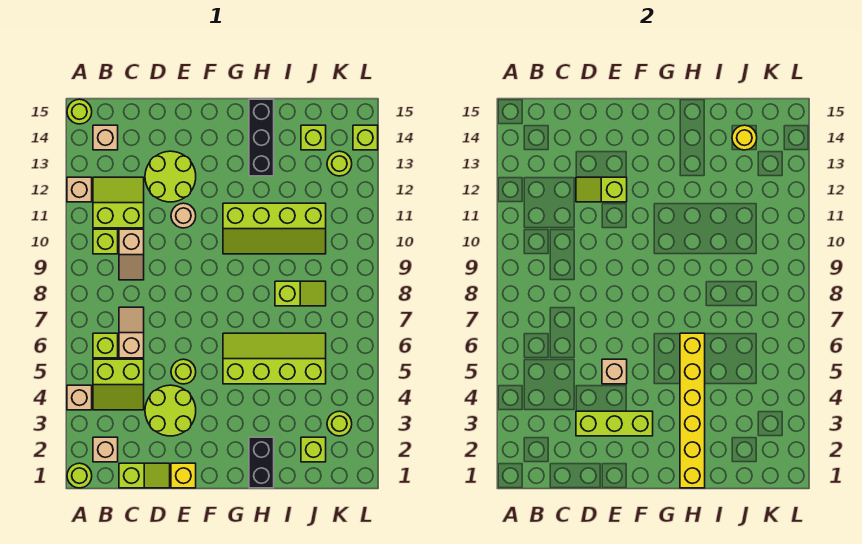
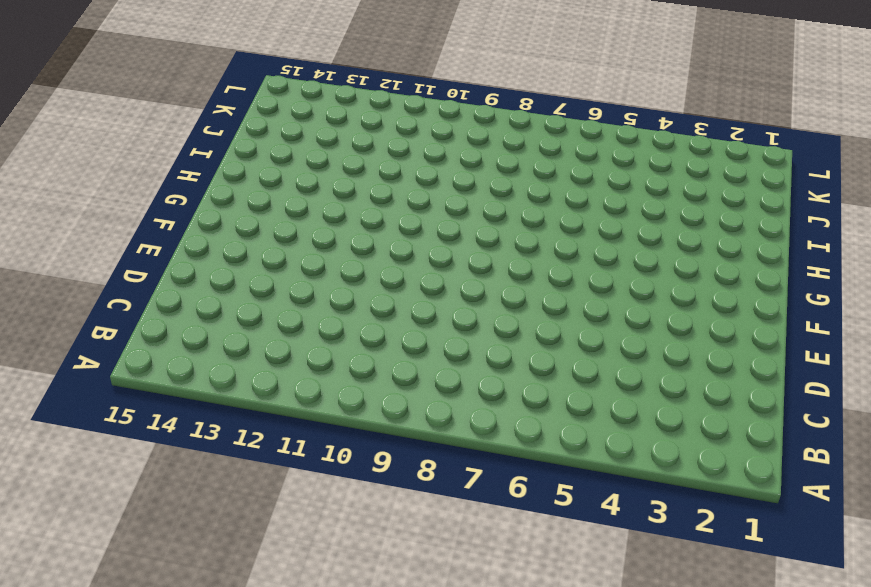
none -> lime round brick A1 level 1
none -> tan brick A4 level 1
none -> tan brick A12 level 1
none -> lime round brick A15 level 1

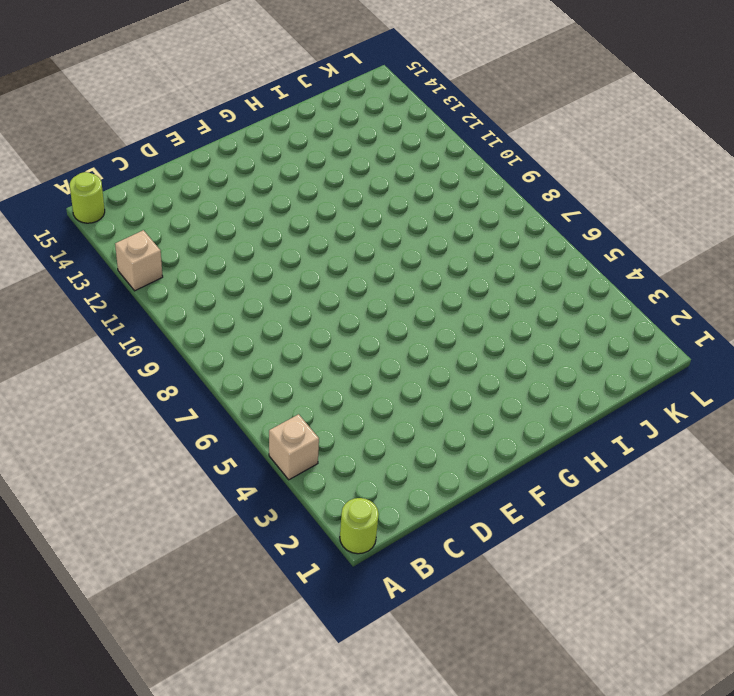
none -> tan brick B2 level 1
none -> lime slope B4:C5 level 1 top 5
none -> lime brick B6 level 1
none -> lime brick B10 level 1

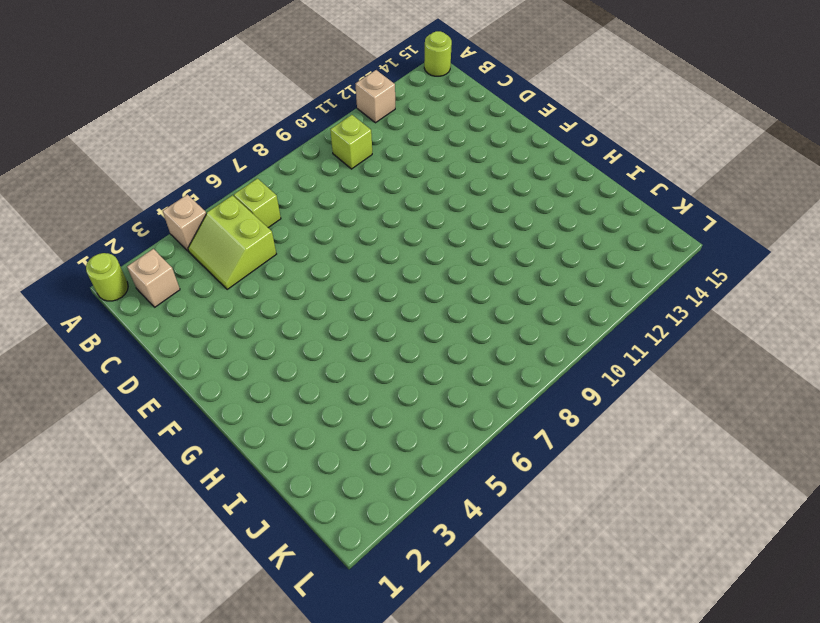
none -> lime slope B11:C12 level 1 top 11
none -> tan brick B14 level 1
none -> lime slope C1:D1 level 1 top C
none -> tan slope C6:C7 level 1 top 6

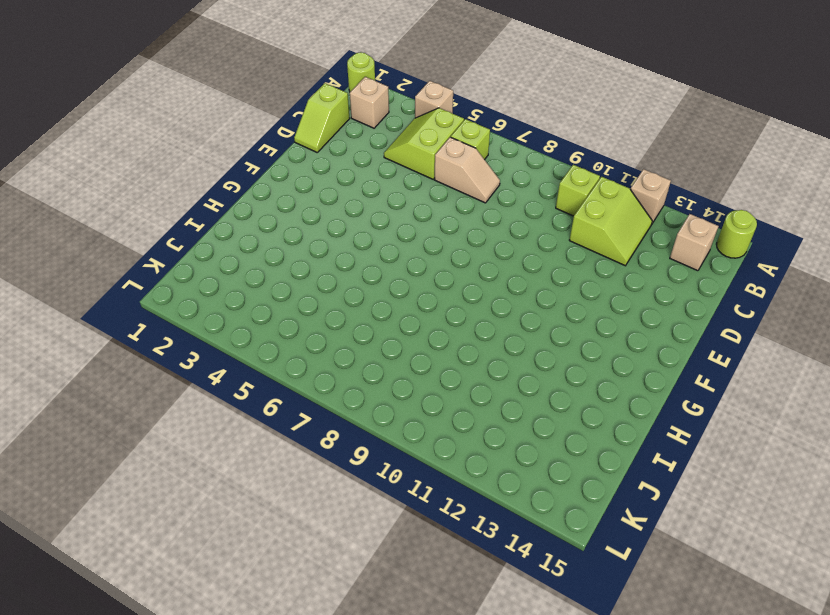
none -> tan slope C9:C10 level 1 top 10
none -> lime round brick D3:E4 level 1
none -> lime round brick D12:E13 level 1
none -> yellow brick E1 level 1

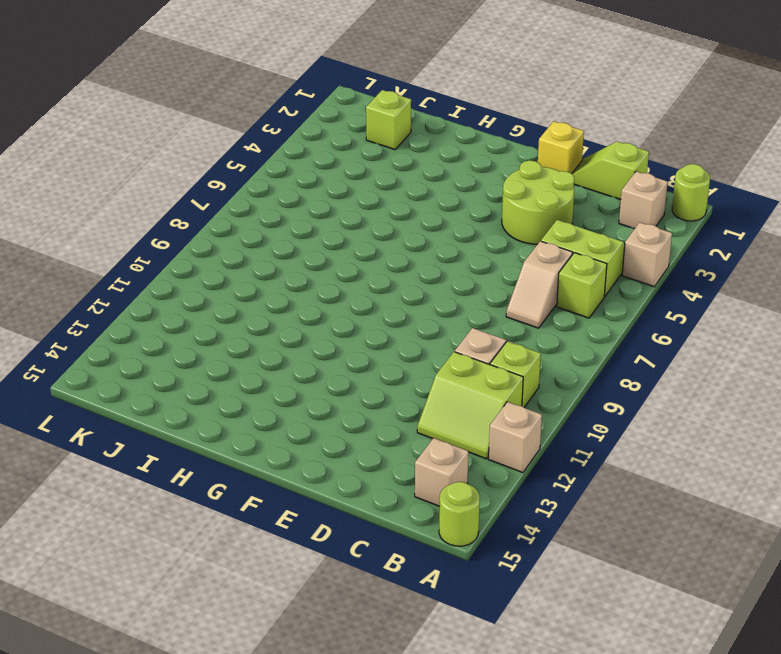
none -> lime round brick D12:E13 level 1
none -> lime round brick E5 level 1
none -> tan round brick E11 level 1
none -> lime slope G5:J6 level 1 top 5

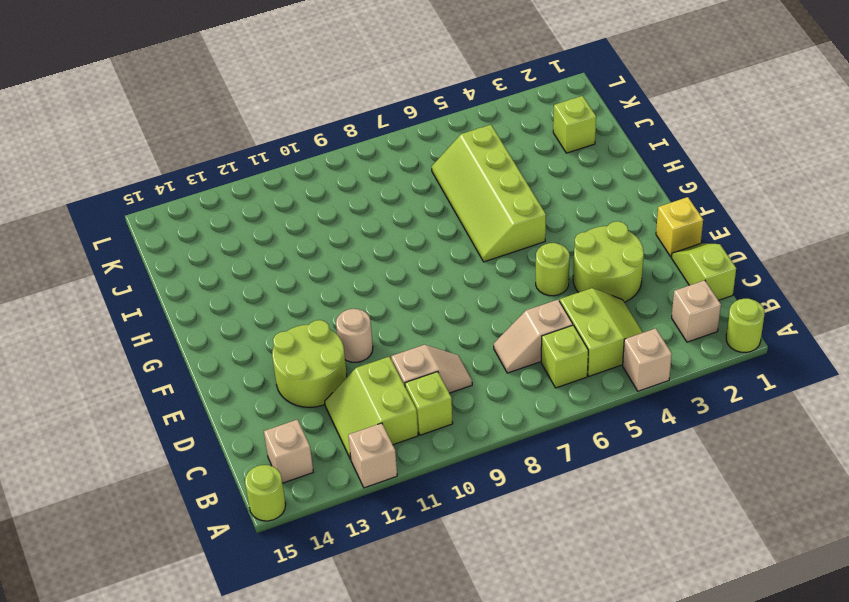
none -> lime slope G10:J11 level 1 top 11
none -> black brick H1:H2 level 1
none -> black brick H13:H15 level 1
none -> lime slope I8:J8 level 1 top I

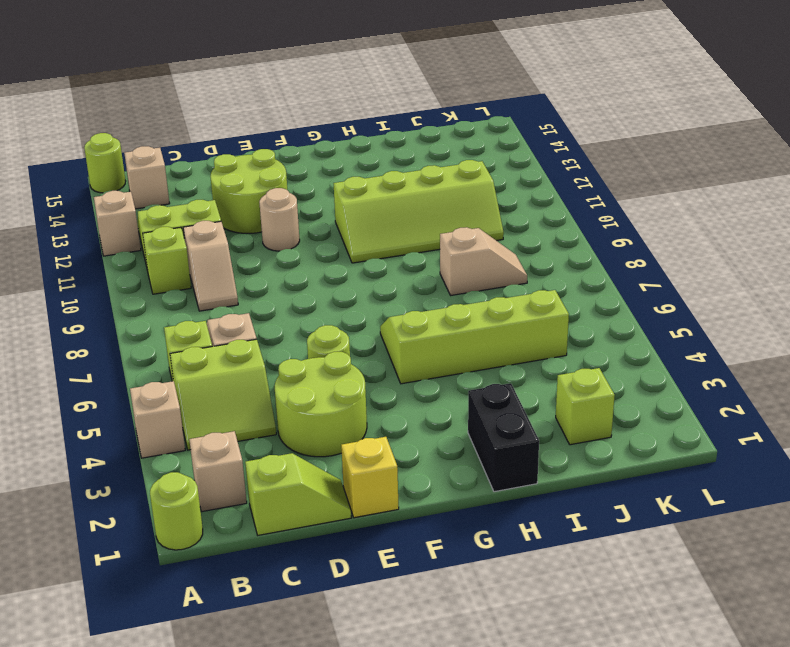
tan slope I8:J8 level 1 top I -> lime slope I8:J8 level 1 top I
none -> black brick H13:H15 level 1
none -> lime brick J14 level 1
none -> lime round brick K3 level 1
none -> lime round brick K13 level 1

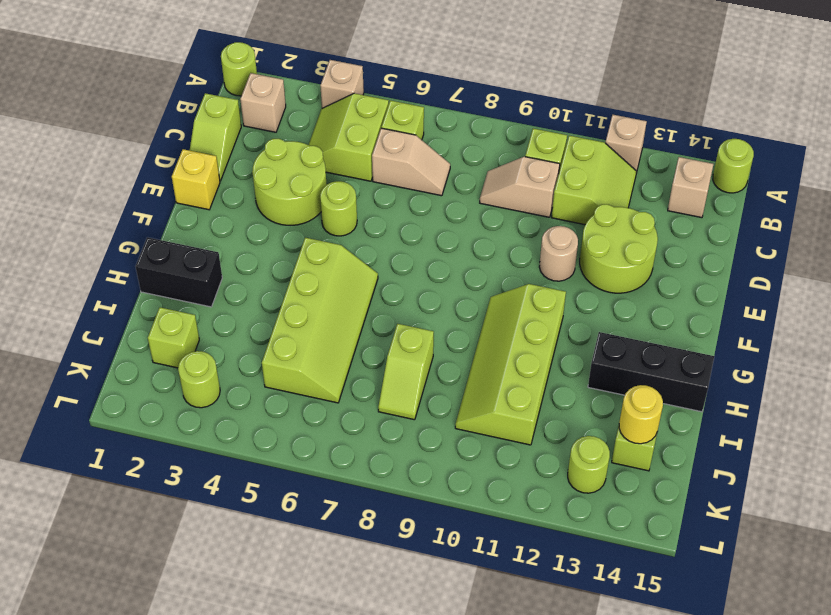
none -> lime brick L14 level 1
none -> lime brick D3:F3 level 2
none -> lime slope D12:E12 level 2 top E
none -> tan brick E5 level 2

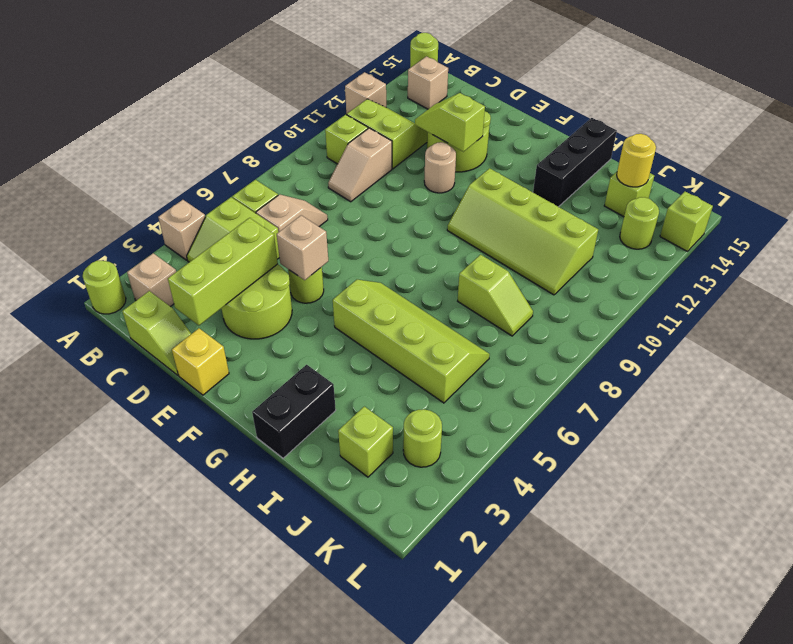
lime brick D2:D4 level 2 -> lime brick D3:F3 level 2
none -> yellow brick H1:H6 level 2

